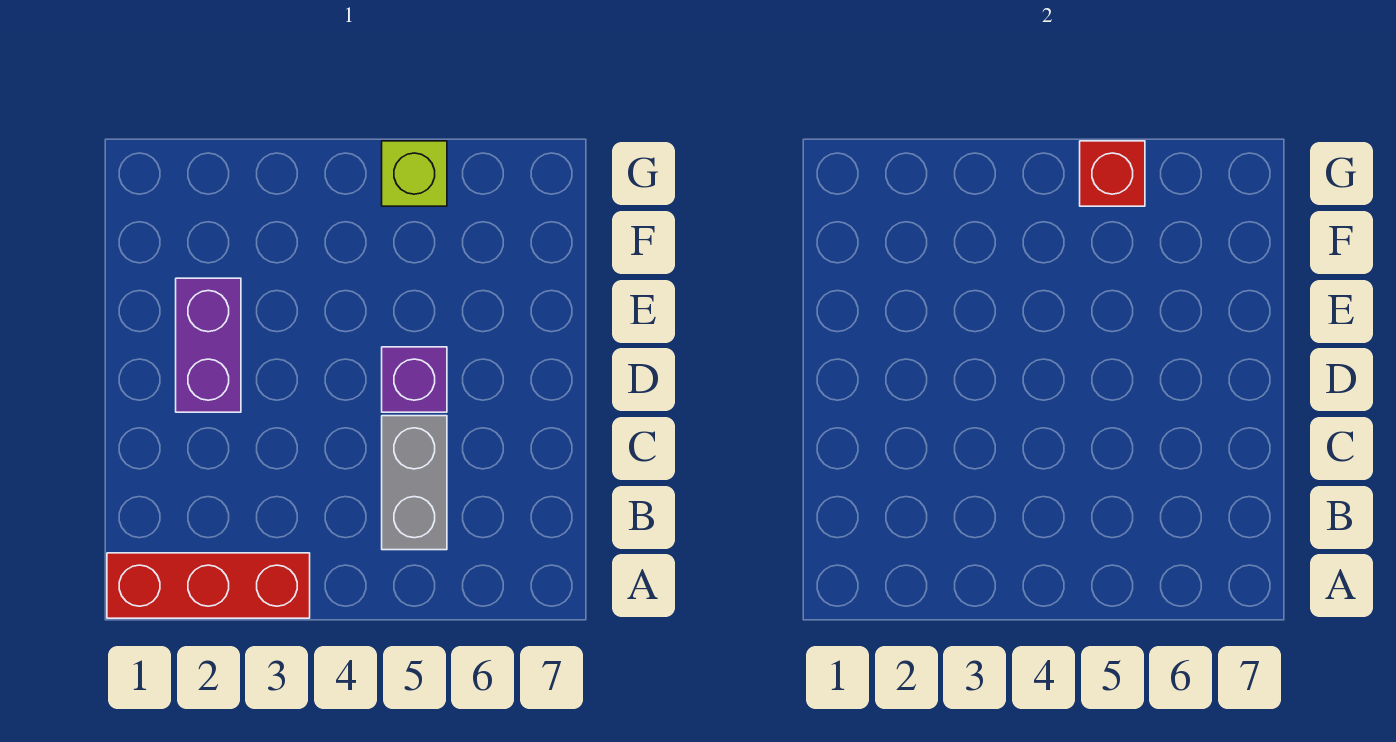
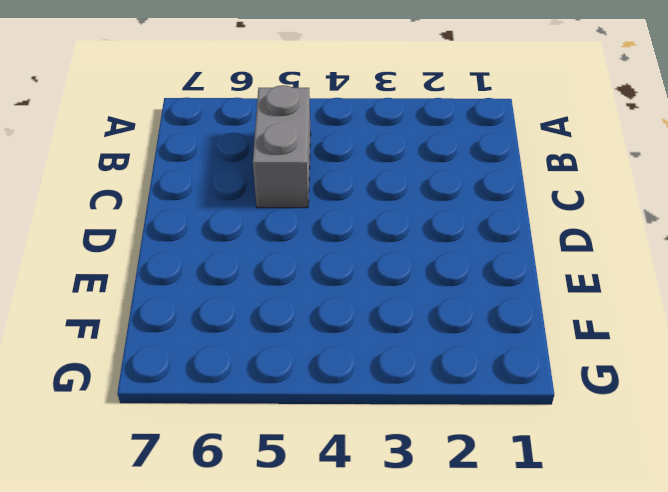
none -> red brick A1:A3 level 1
none -> purple brick D2:E2 level 1

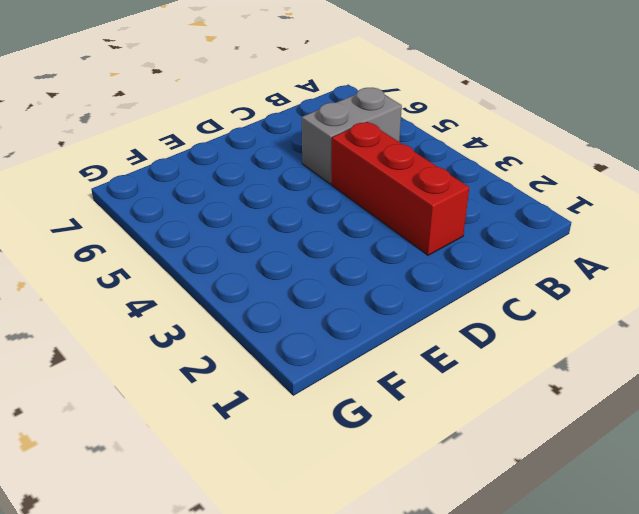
red brick C2:C4 level 1 -> red brick A1:A3 level 1
none -> purple brick D2:E2 level 1
none -> purple brick D5 level 1

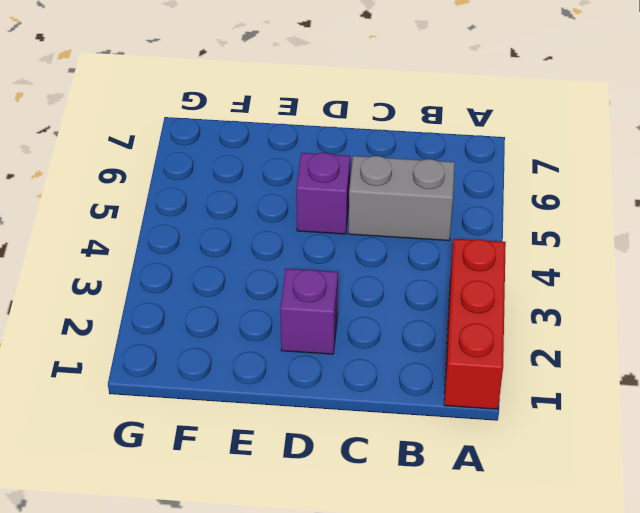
purple brick D2 level 1 -> purple brick D2:E2 level 1
none -> lime brick G5 level 1
none -> red brick G5 level 2

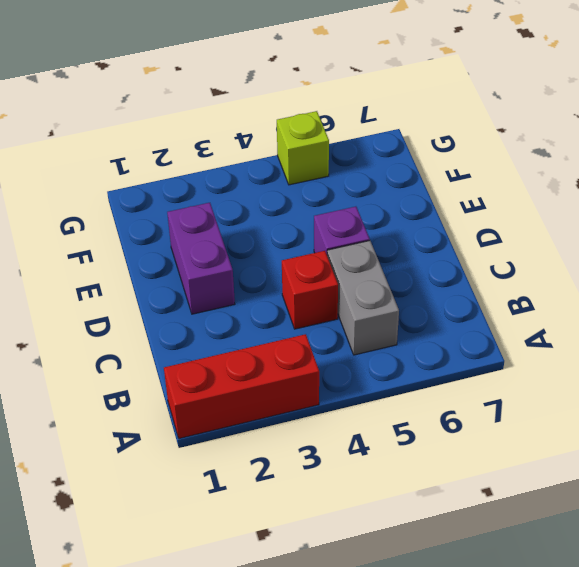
red brick C4 level 1 -> red brick G5 level 2

